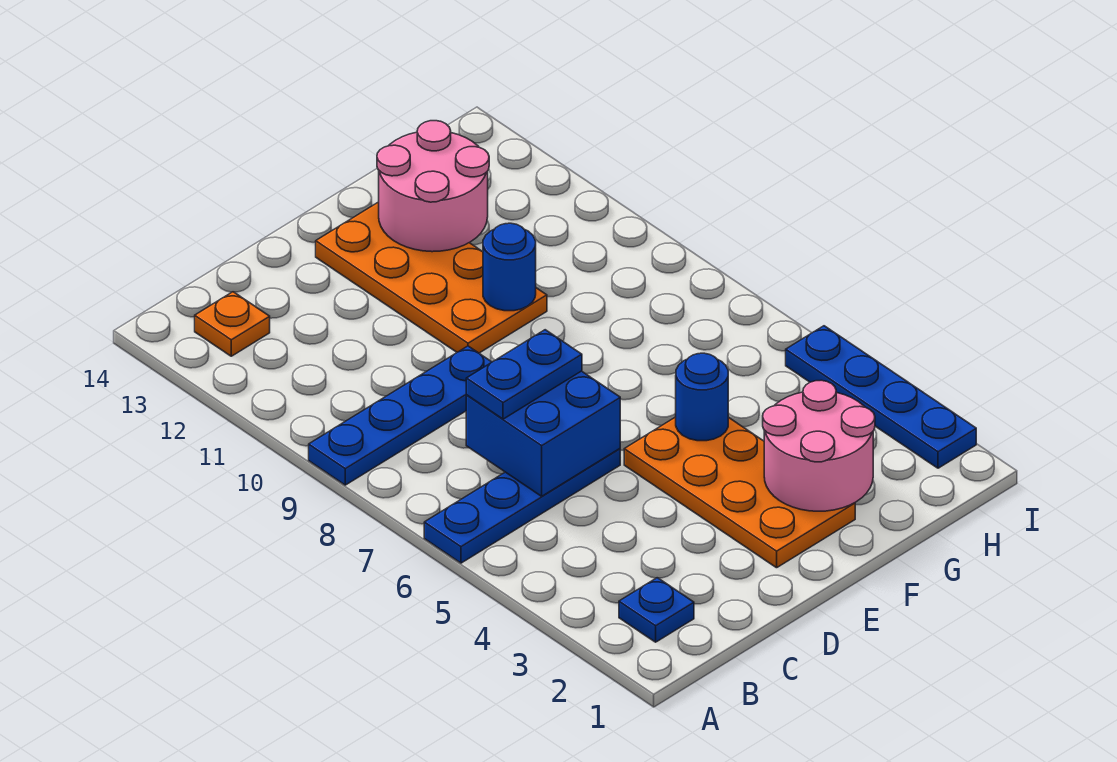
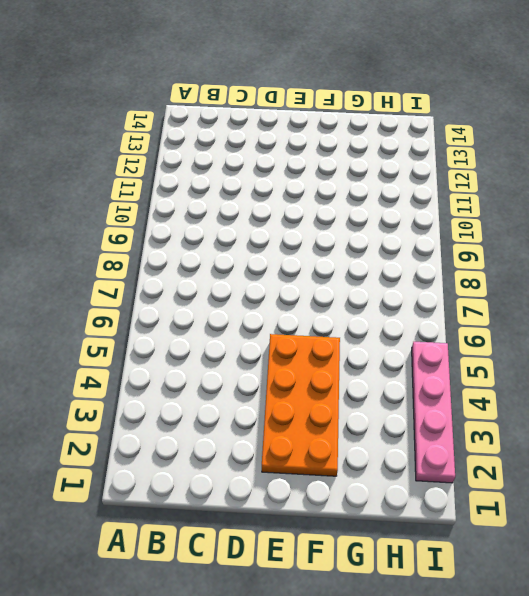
pink plate I2:I5 level 1 -> blue plate I2:I5 level 1
none -> blue plate A6:D6 level 1
none -> blue plate A9:D9 level 1
none -> blue plate B2 level 1

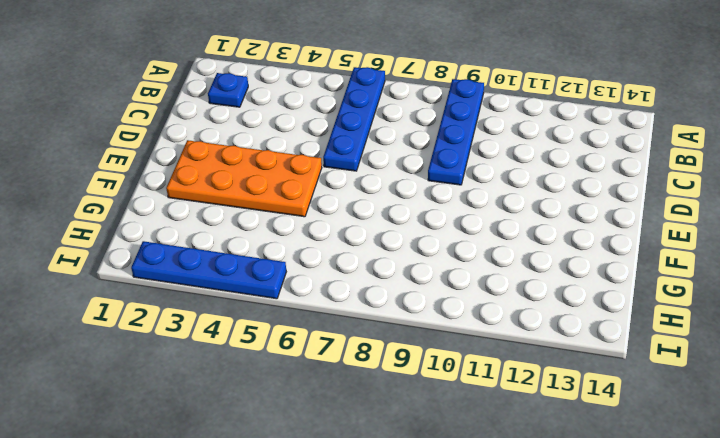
none -> orange plate B13 level 1
none -> orange plate E10:F13 level 1
none -> blue brick C6:D7 level 2

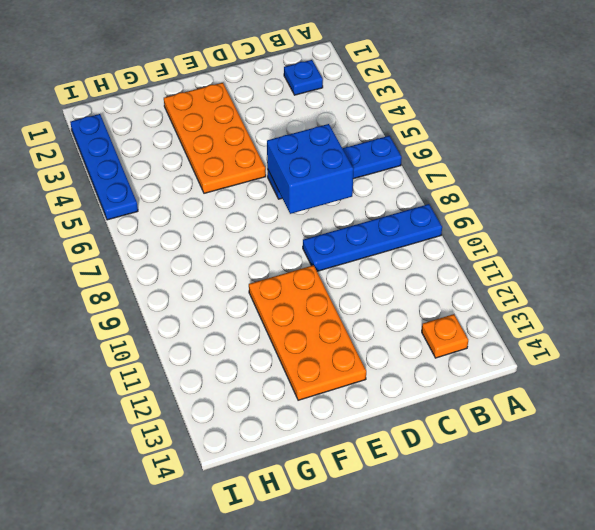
none -> pink round brick F2:G3 level 2
none -> blue round brick F5 level 2
none -> blue round brick F10 level 2

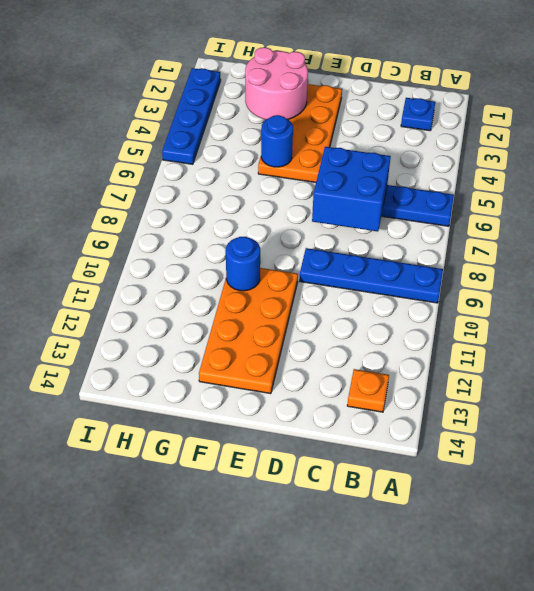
none -> pink round brick F12:G13 level 2
none -> blue plate C7:D7 level 3

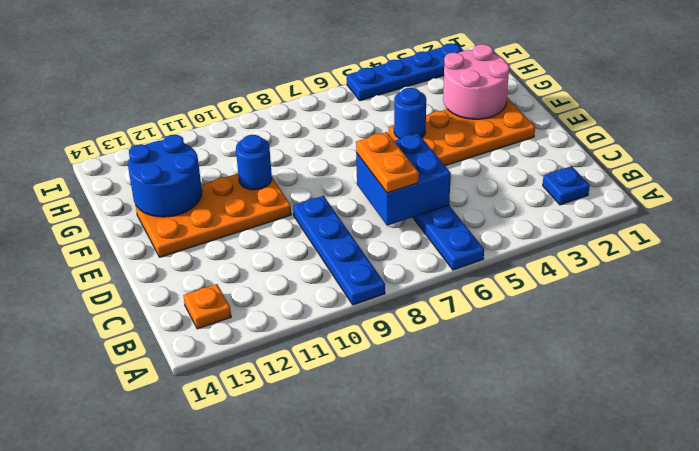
orange plate C7:D7 level 3 -> blue plate C7:D7 level 3
blue round brick F12:G13 level 2 -> pink round brick F12:G13 level 2

